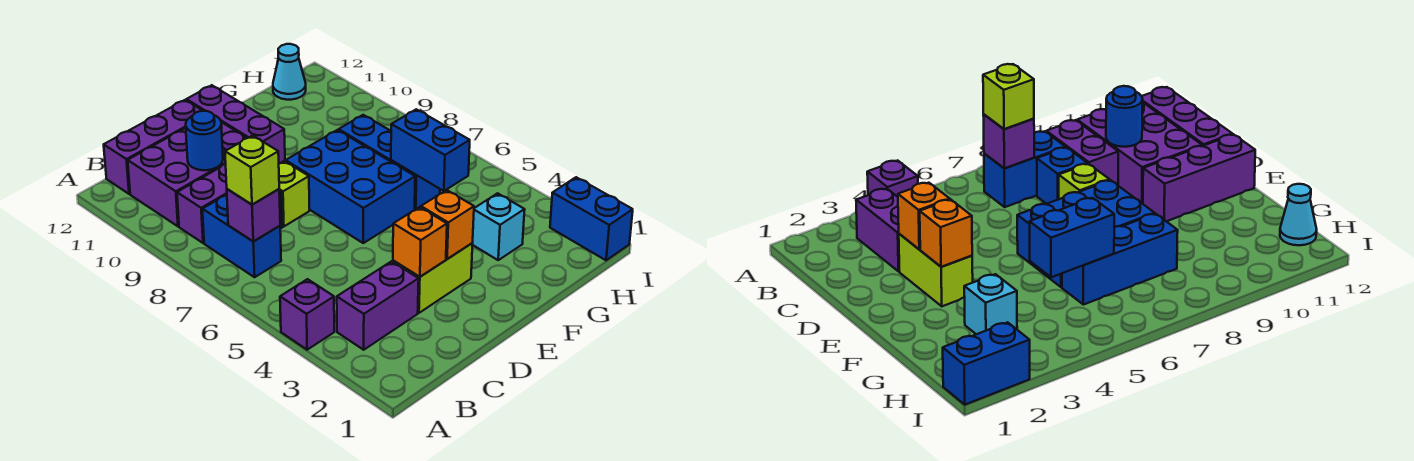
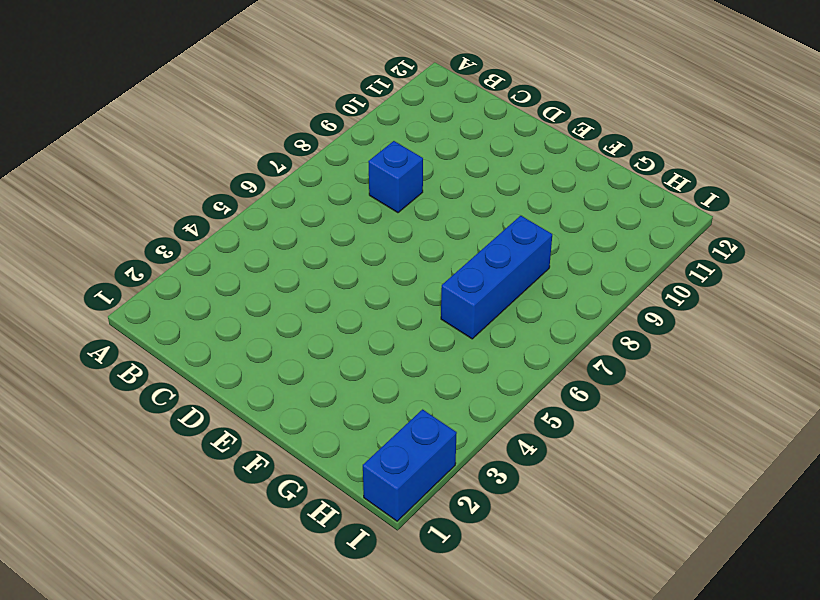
none -> purple brick A4 level 1
none -> purple brick B3:C3 level 1
none -> blue brick B7:B8 level 1

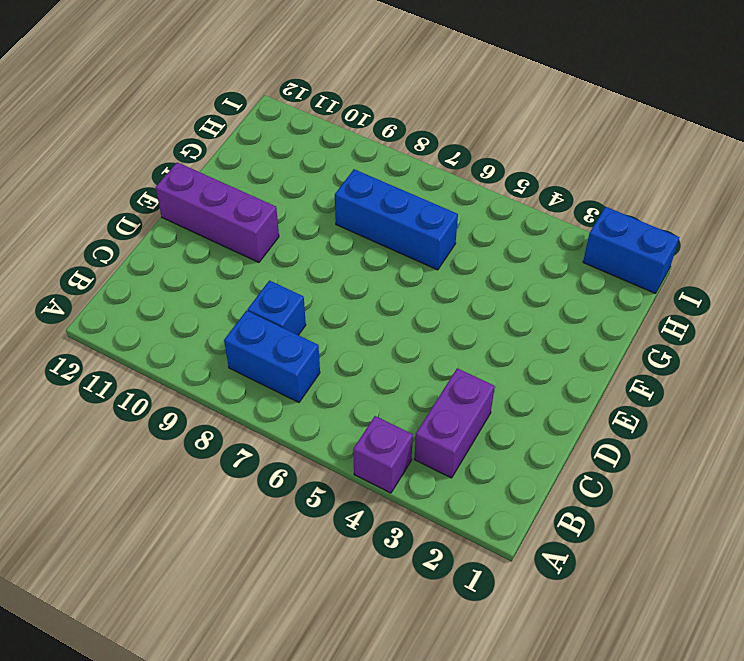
none -> purple brick B9:C9 level 1
none -> purple brick B10:D11 level 1
none -> purple brick B12:D12 level 1

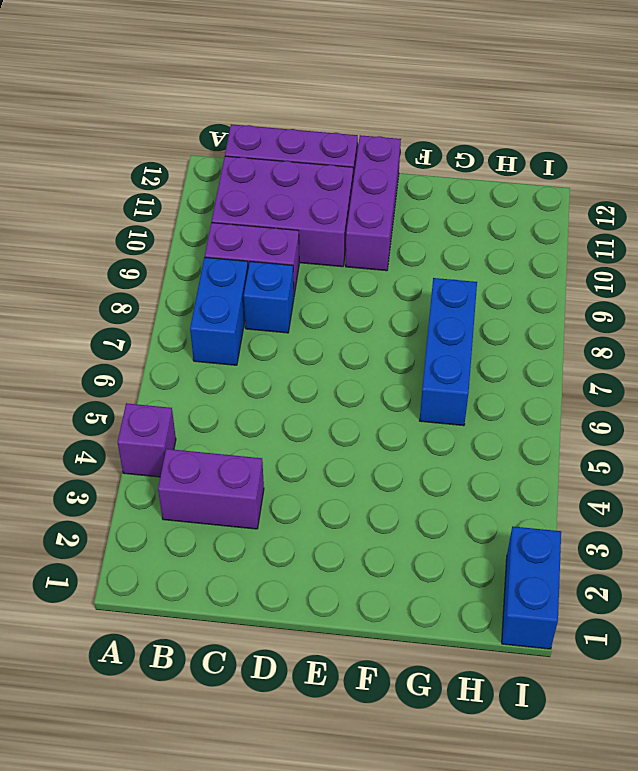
none -> lime brick D3:E3 level 1
none -> lime brick D8 level 1
none -> blue brick E6:F8 level 1

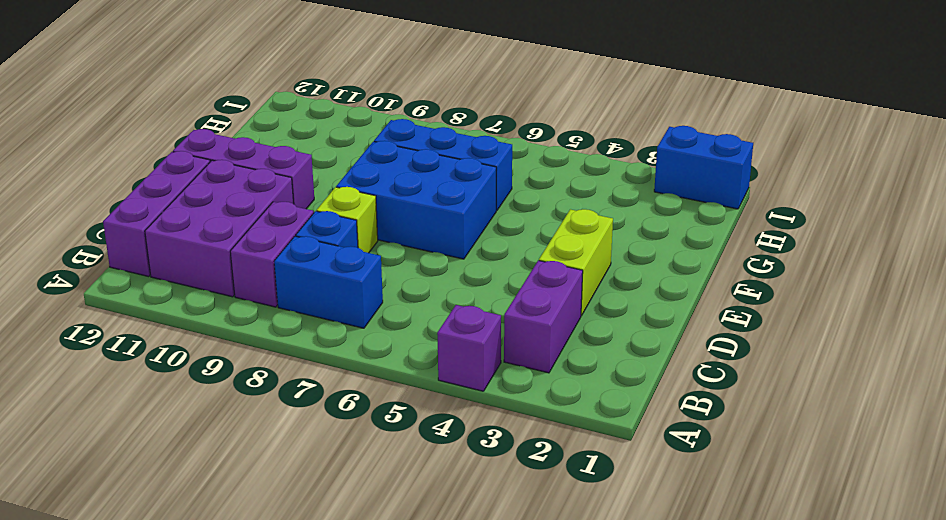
none -> cyan brick G3 level 1
none -> cyan cone H12 level 1
none -> purple brick B7 level 2

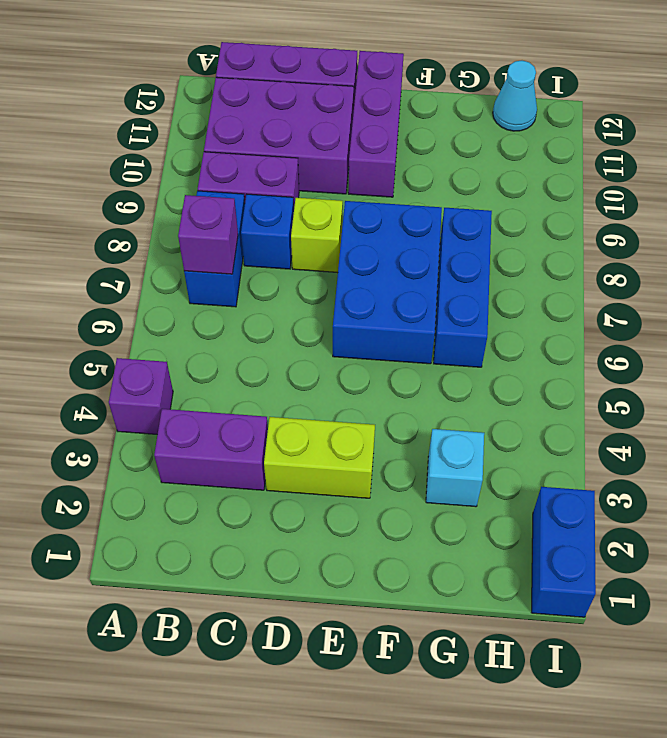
none -> blue round brick C10 level 2
none -> orange brick D3 level 2
none -> orange brick E3 level 2

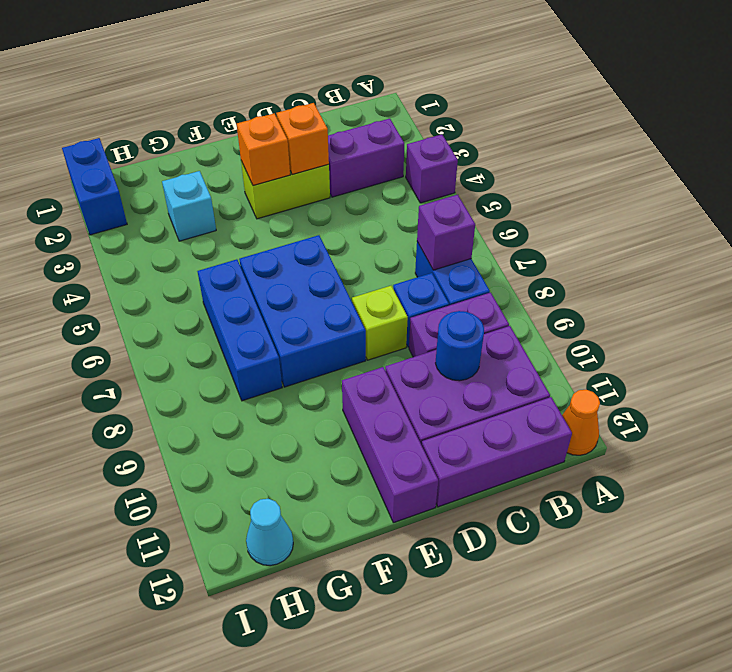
orange cone A12 level 1 -> none
none -> blue brick G5:G6 level 2
none -> lime brick B7 level 3

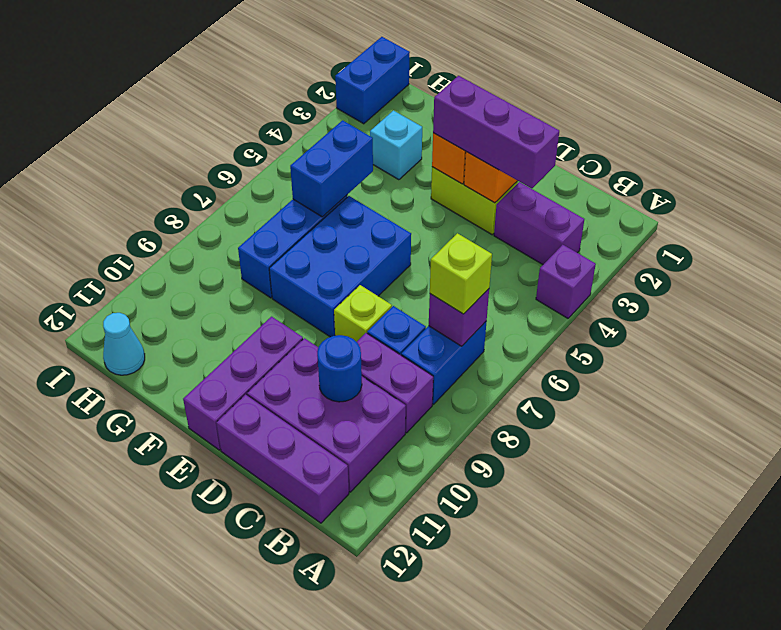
purple brick C3:E3 level 3 -> none

